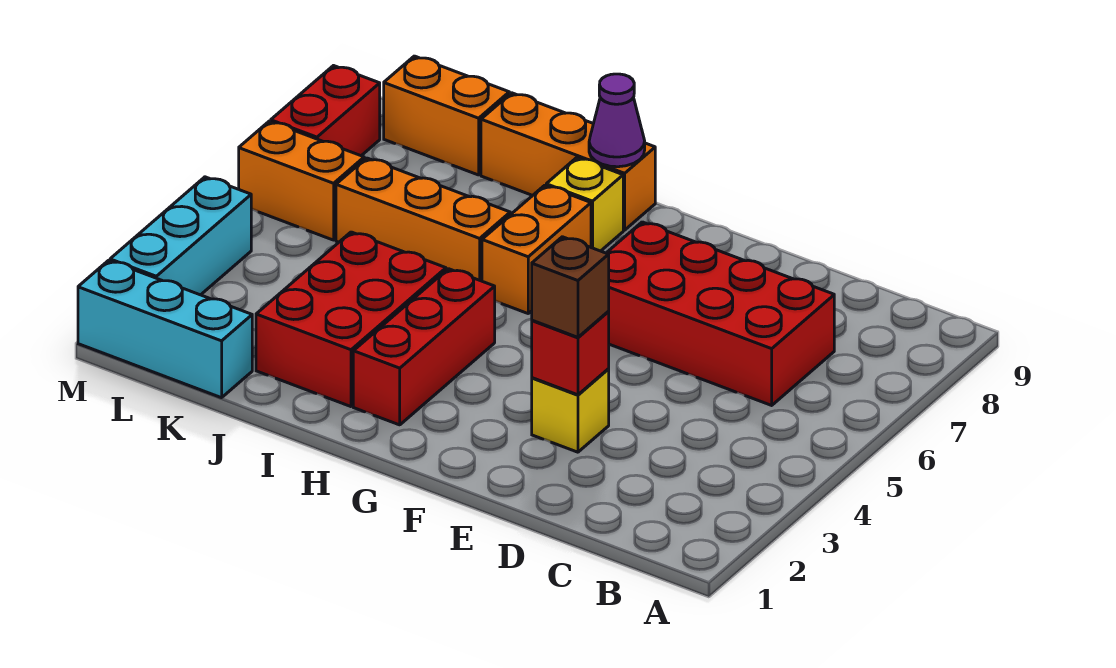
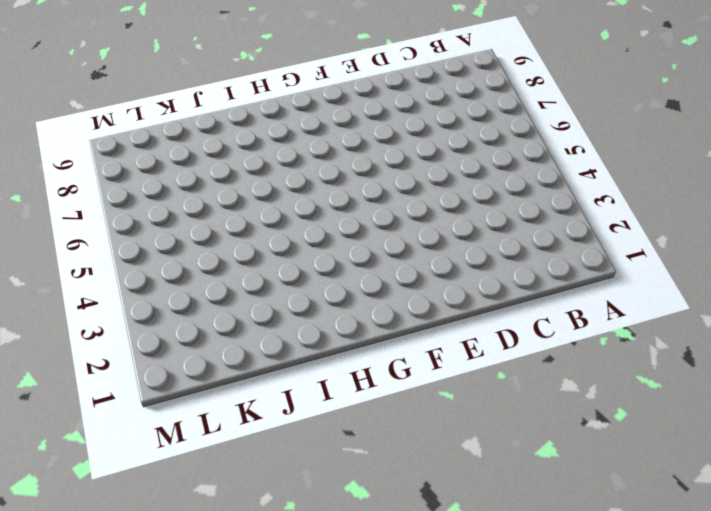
none -> red brick C6:F7 level 1
none -> yellow brick E3 level 1
none -> red brick H2:H4 level 1

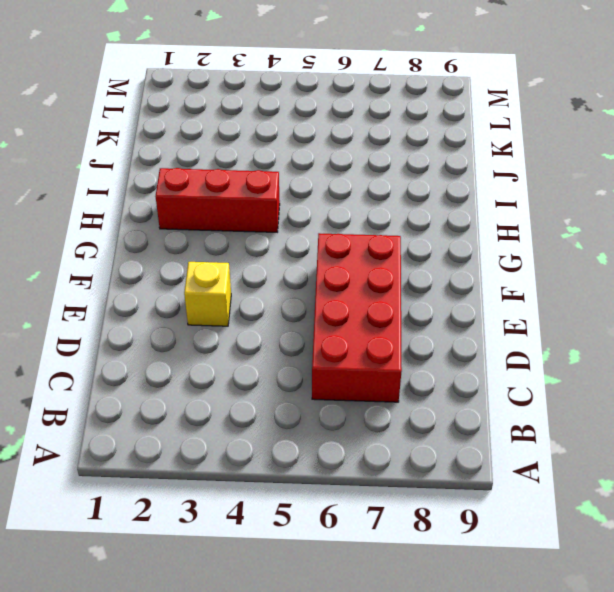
none -> orange brick H6:H7 level 1
none -> yellow brick H8 level 1
none -> orange brick H9:J9 level 1

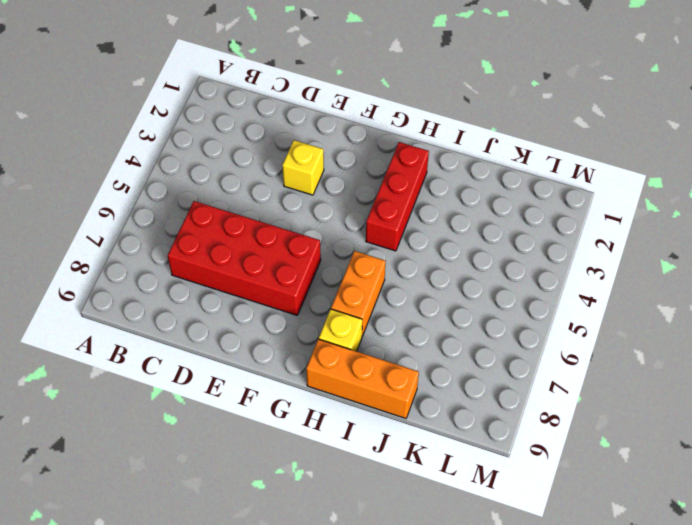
none -> red brick I2:J4 level 1
none -> orange brick I6:K6 level 1
none -> cyan brick K1:M1 level 1

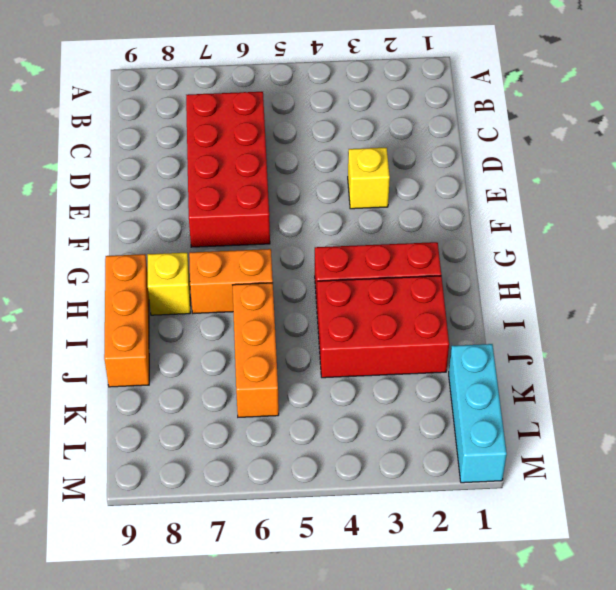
none -> orange brick K9:L9 level 1
none -> orange brick L6:M6 level 1
none -> cyan brick M2:M4 level 1

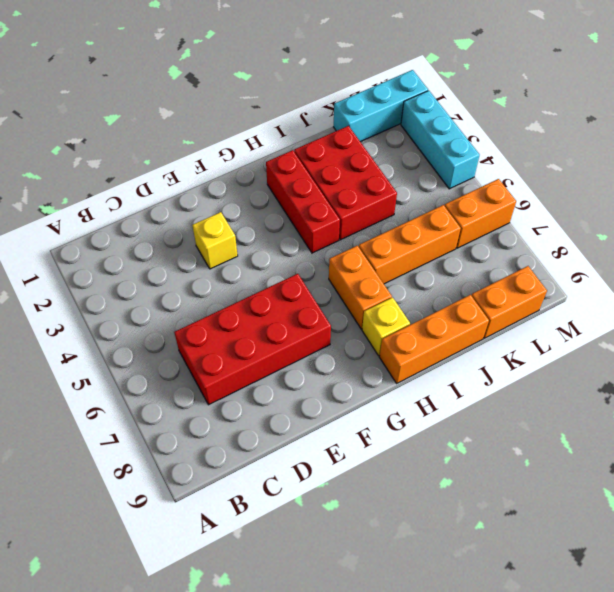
none -> red brick M7:M8 level 1
none -> red brick E3 level 2
none -> purple cone H9 level 2

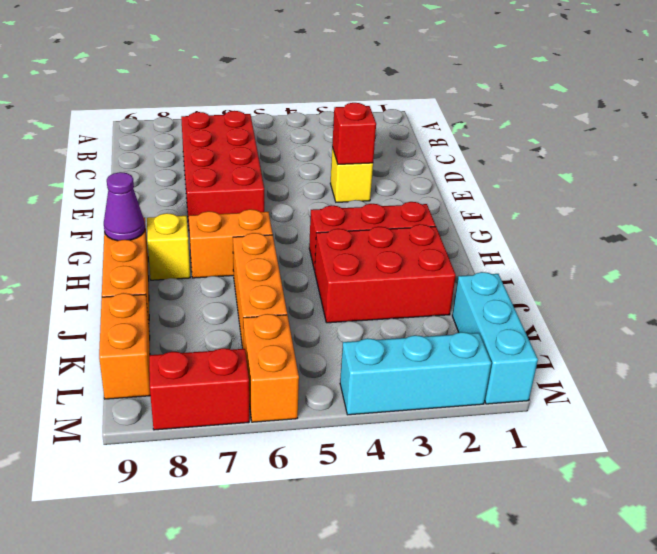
none -> brown brick E3 level 3

